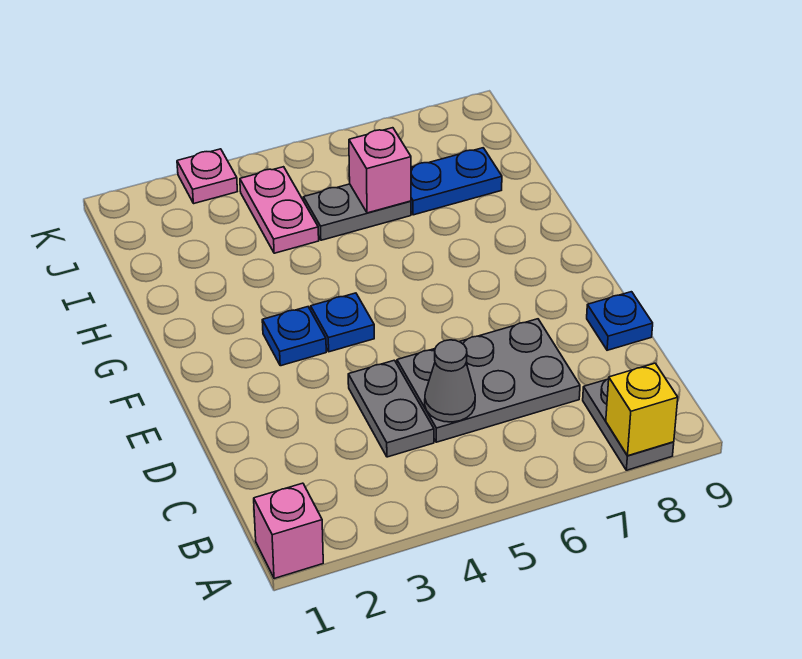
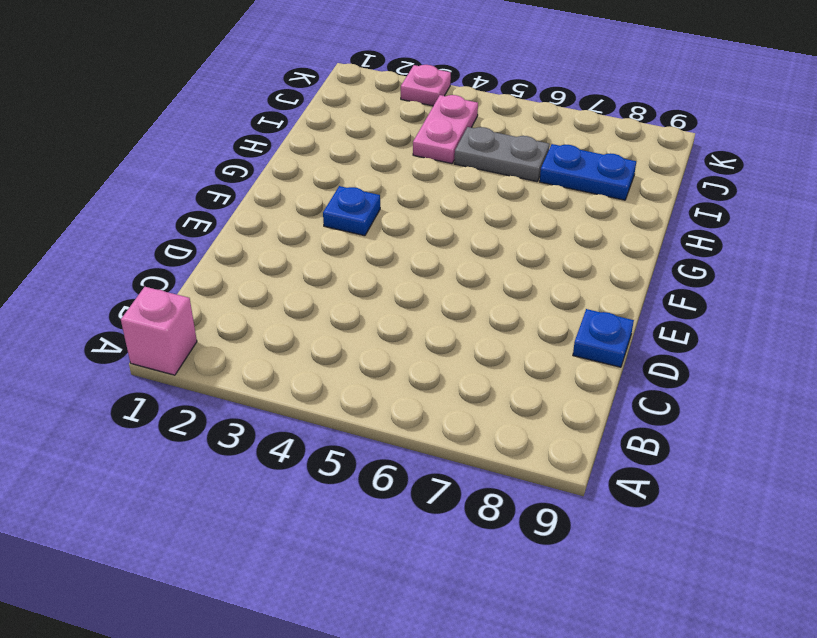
none -> grey plate A8:B8 level 1
none -> grey plate C4:D4 level 1
none -> grey plate C5:D7 level 1

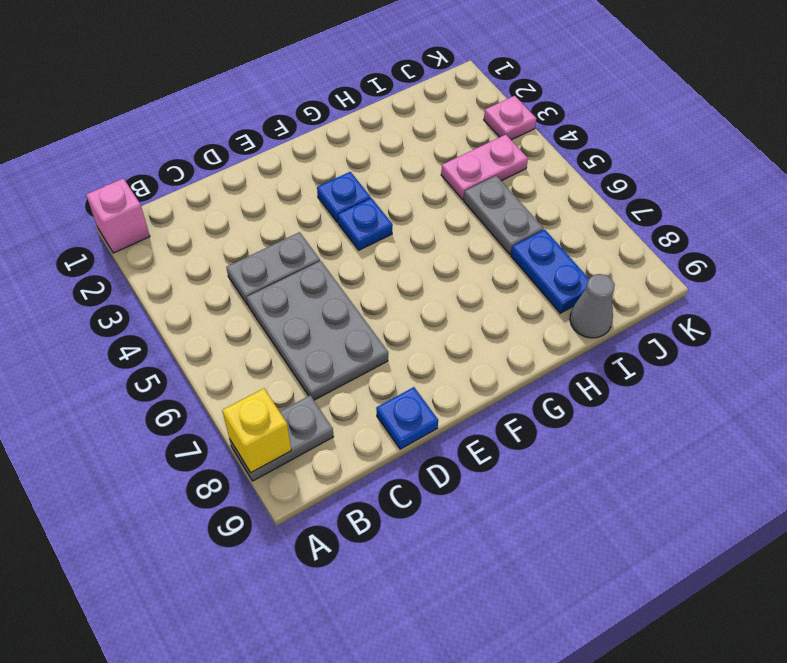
grey cone I9 level 1 -> grey cone C5 level 2
none -> pink brick I6 level 2

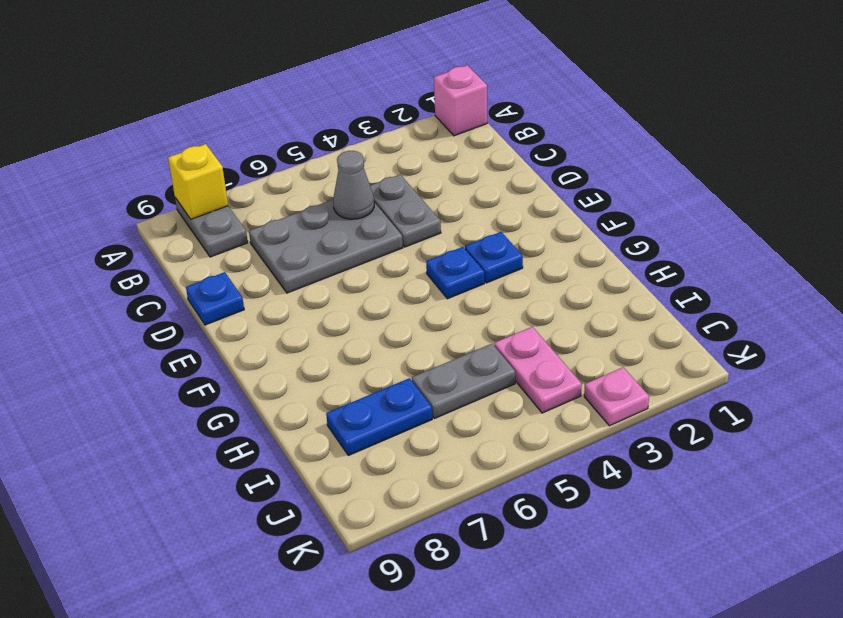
none -> pink brick I6 level 2

